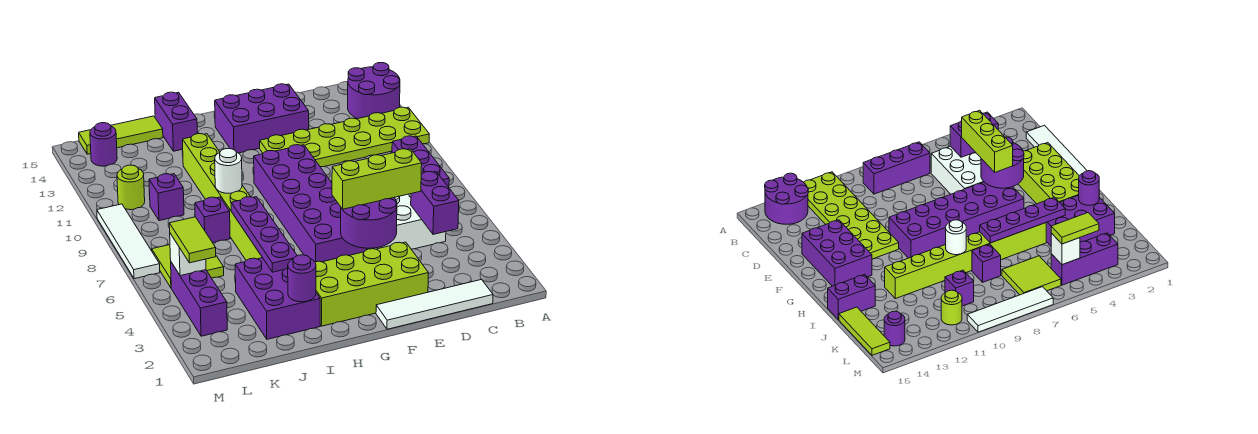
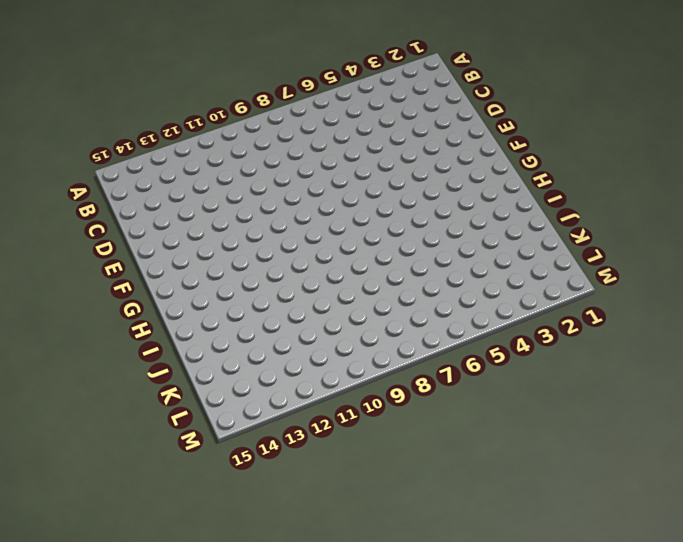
none -> lime plate A11:F12 level 1
none -> purple round brick A13:B14 level 1
none -> purple brick B7:B9 level 1

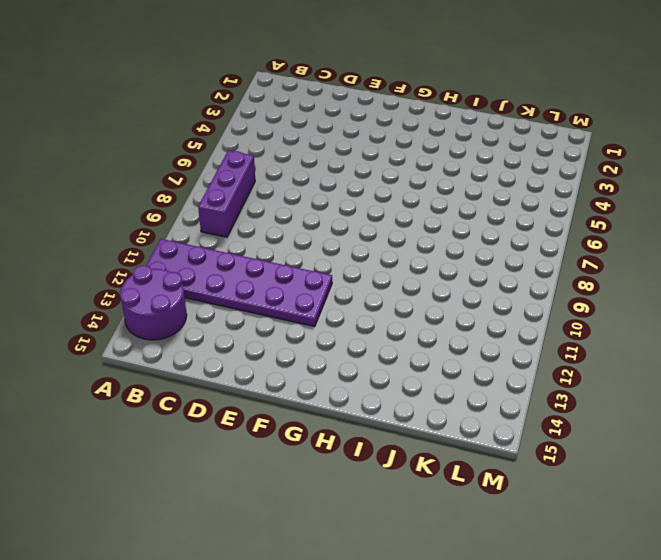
purple plate A11:F12 level 1 -> lime plate A11:F12 level 1
none -> white tile C1:F1 level 1
none -> white brick C5:E6 level 1
none -> lime brick E2:H3 level 1

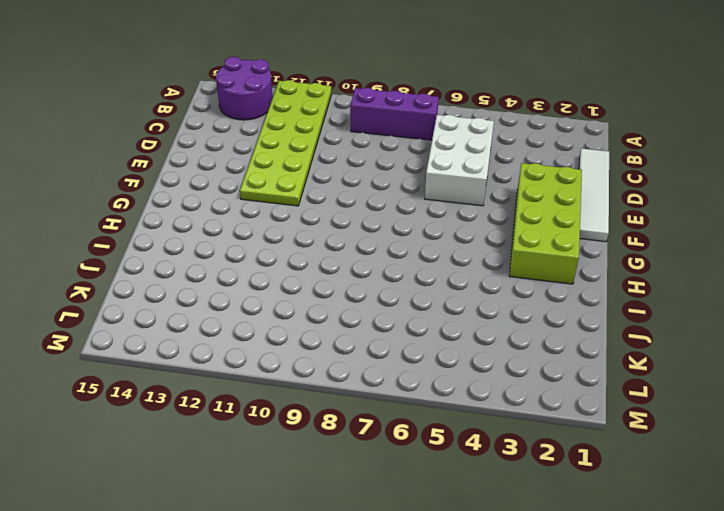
none -> purple brick E13:G14 level 1
none -> purple brick F5:G10 level 1
none -> purple brick I2:J4 level 1

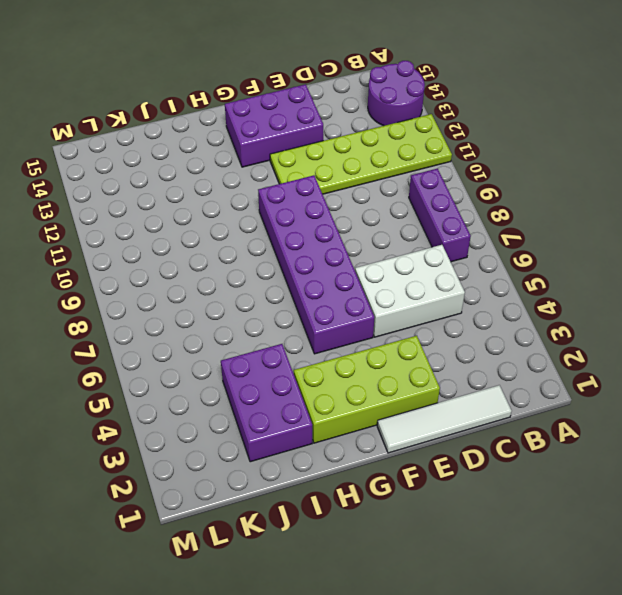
none -> lime brick I5:I12 level 1
none -> purple brick I14:I15 level 1
none -> purple brick J8 level 1

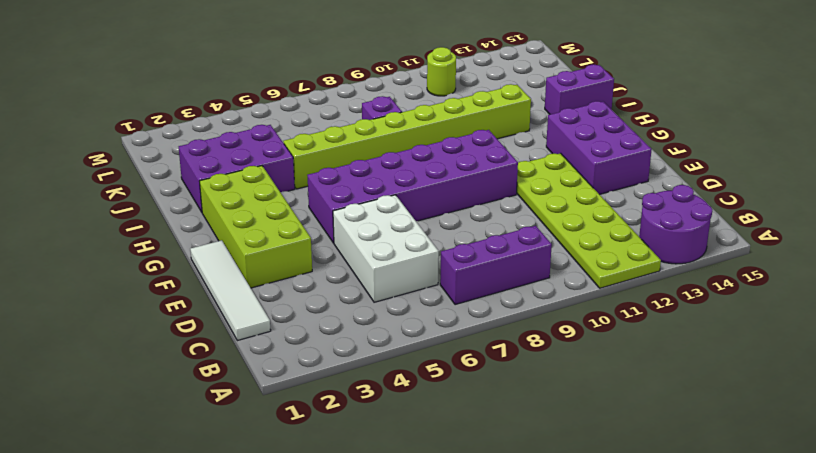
none -> lime tile J15:L15 level 1
none -> lime tile K6:L7 level 1
none -> purple brick K10 level 1

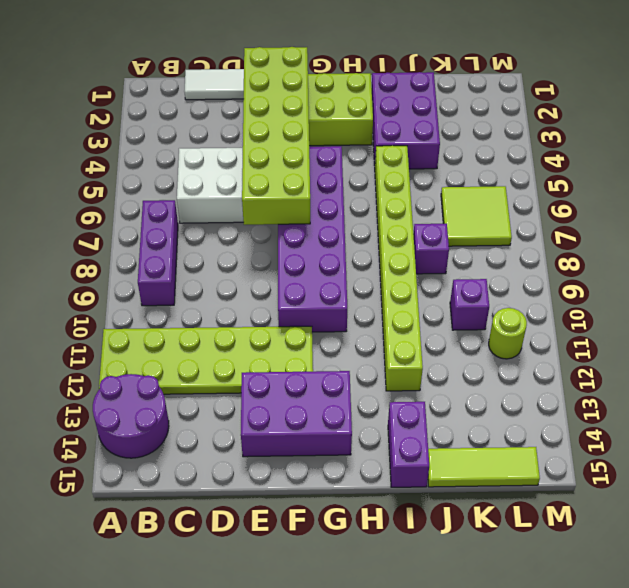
lime brick E2:F7 level 2 -> purple round brick E4:F5 level 2
none -> purple brick L3:L5 level 1
none -> purple round brick L14 level 1
none -> white tile M7:M10 level 1

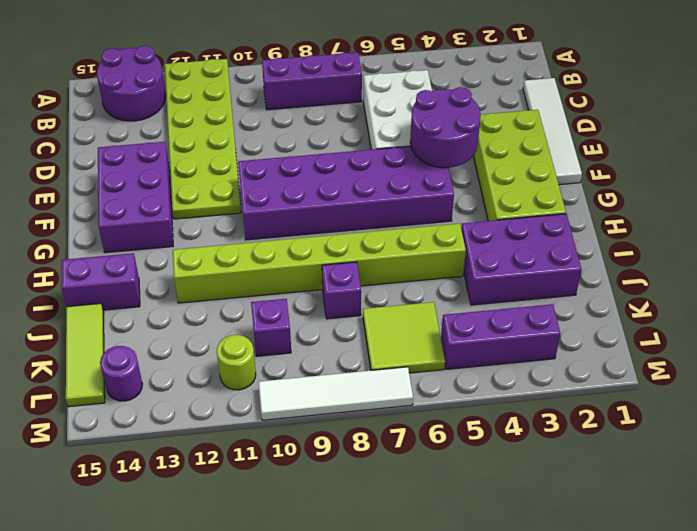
none -> purple brick C4:C5 level 2
none -> purple round brick I2 level 2
none -> purple plate I4:I7 level 2

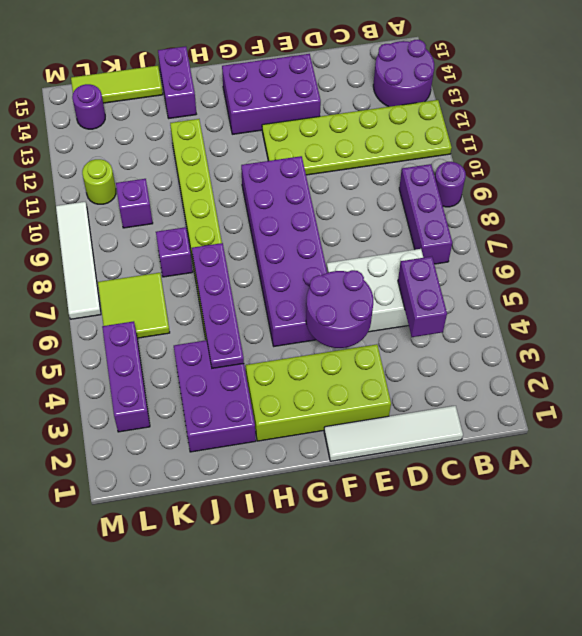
purple round brick A9 level 1 -> purple round brick I2 level 2
none -> white round brick I9 level 2
none -> white brick L5 level 2
none -> lime brick D5:F5 level 3

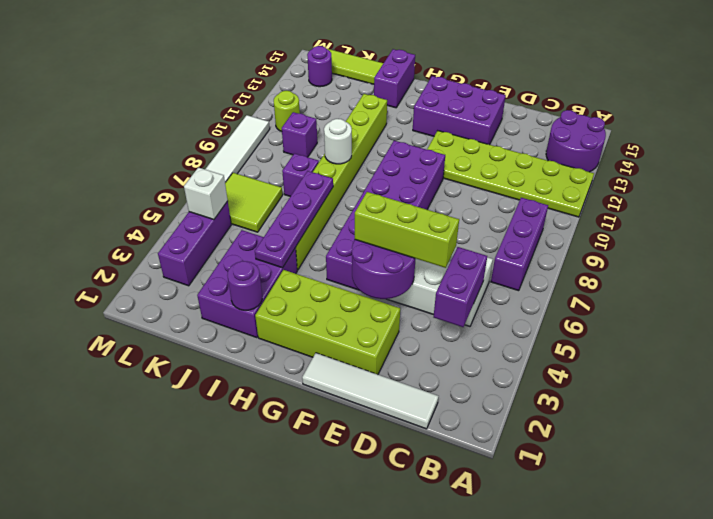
none -> lime tile L4:L5 level 3

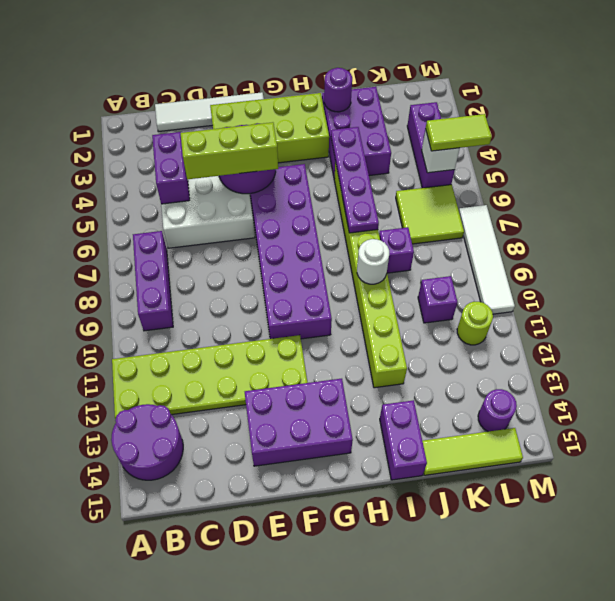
lime tile L5:M5 level 3 -> lime tile L4:L5 level 3

